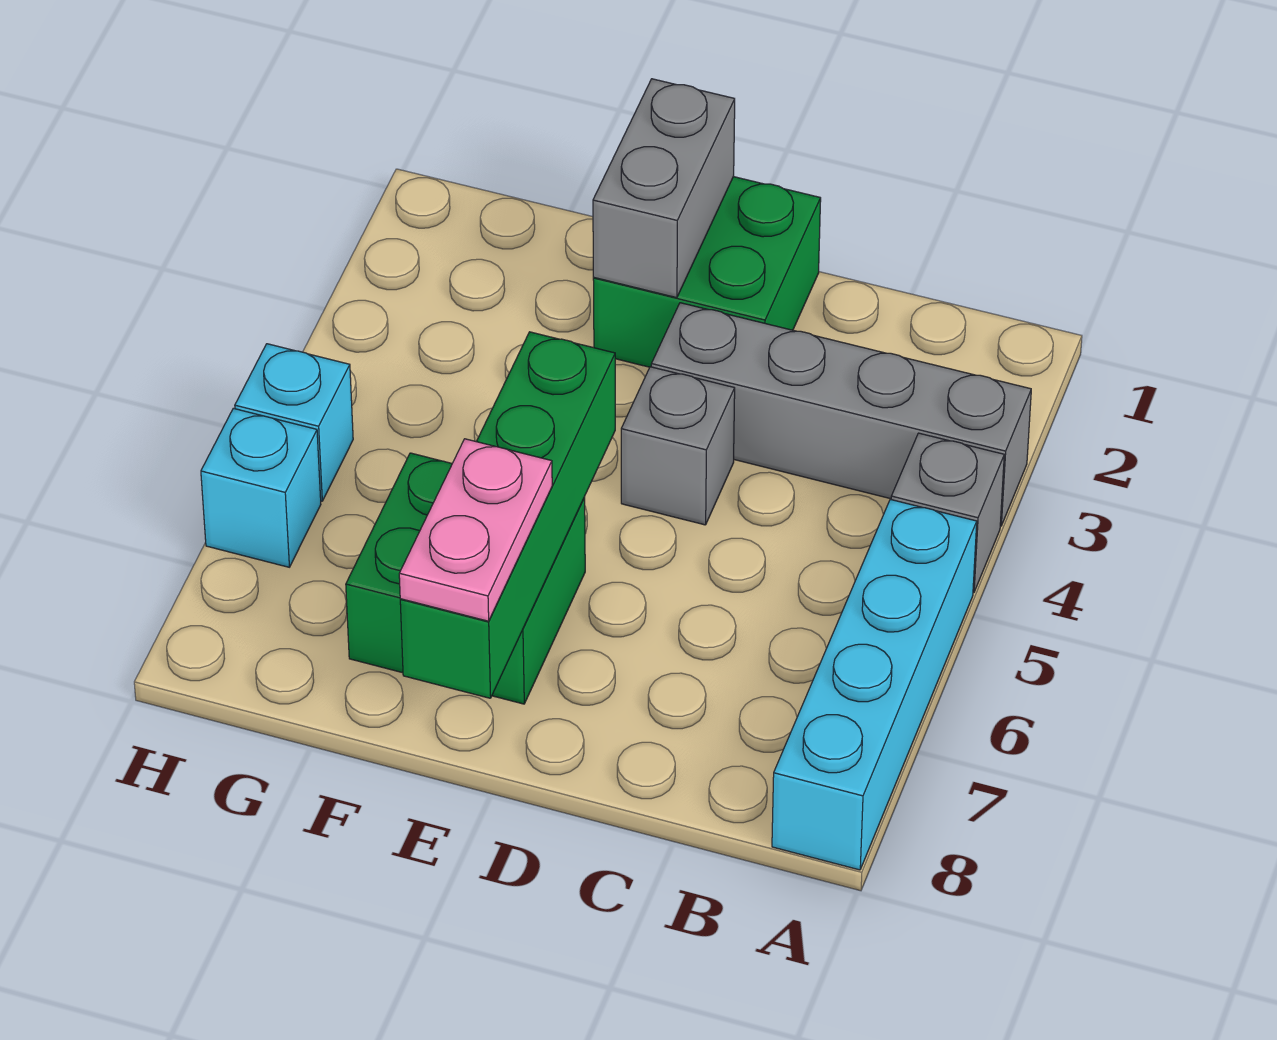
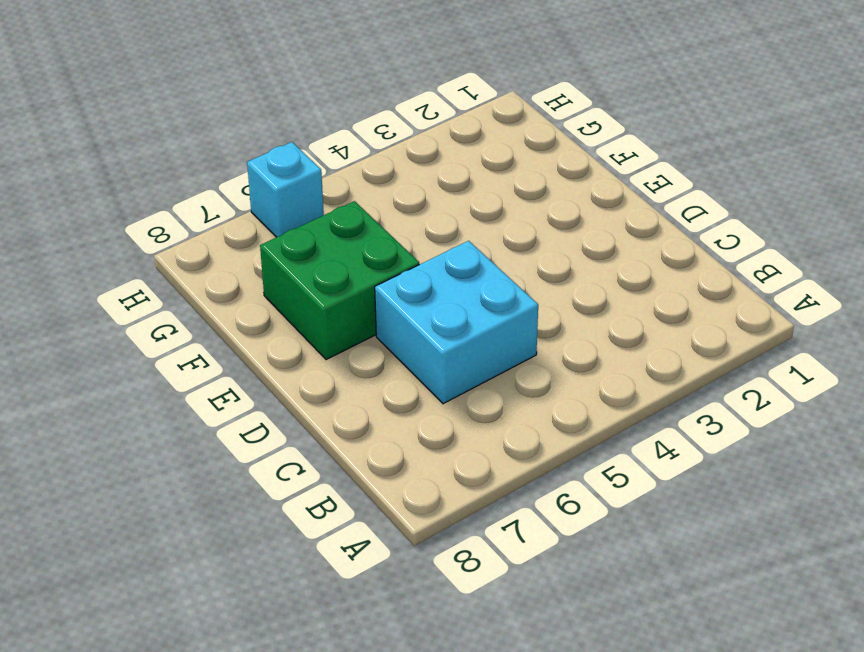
cyan brick C5:D6 level 1 -> none
none -> grey brick A3:D3 level 1
none -> grey brick A4 level 1

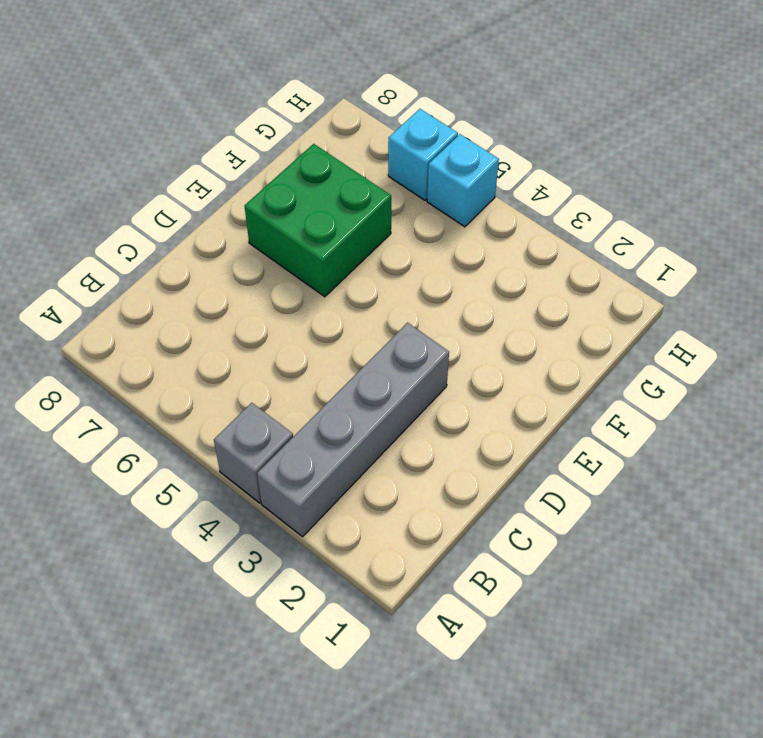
none -> cyan brick A5:A8 level 1
none -> green brick D1:E2 level 1

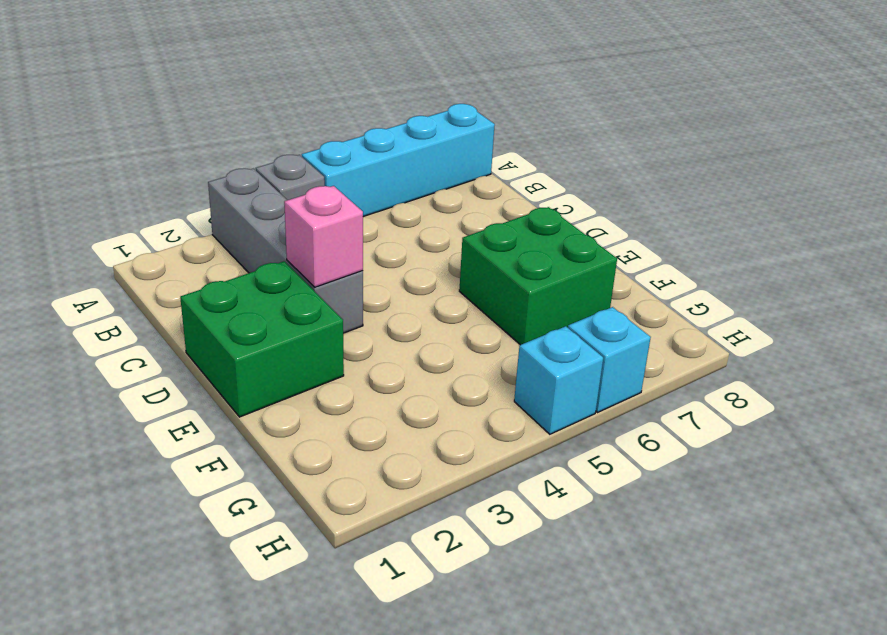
pink brick D3 level 2 -> none
none -> grey brick D4 level 1
none -> grey brick E1:E2 level 2

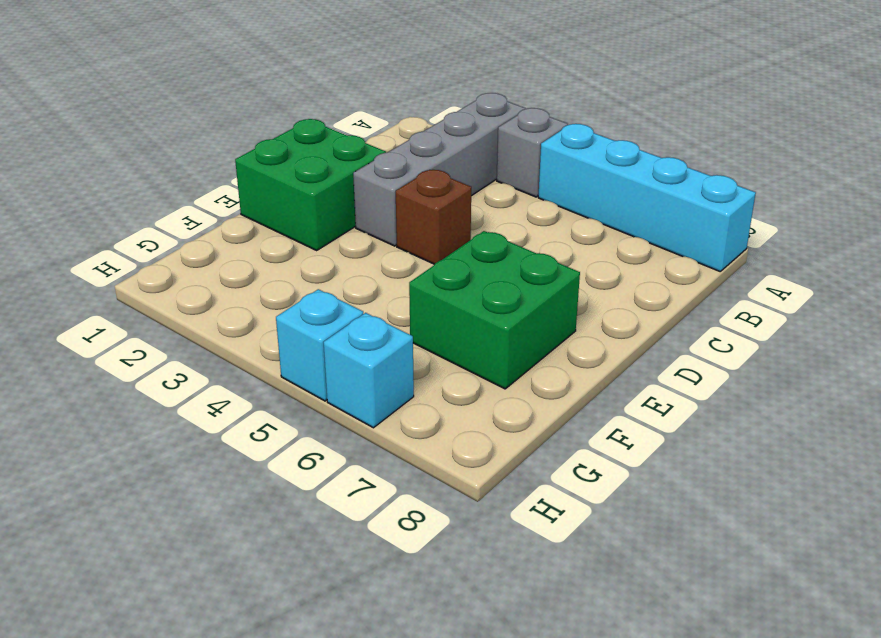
brown brick D4 level 1 -> grey brick D4 level 1
none -> grey brick E1:E2 level 2
none -> green brick E5:E8 level 2

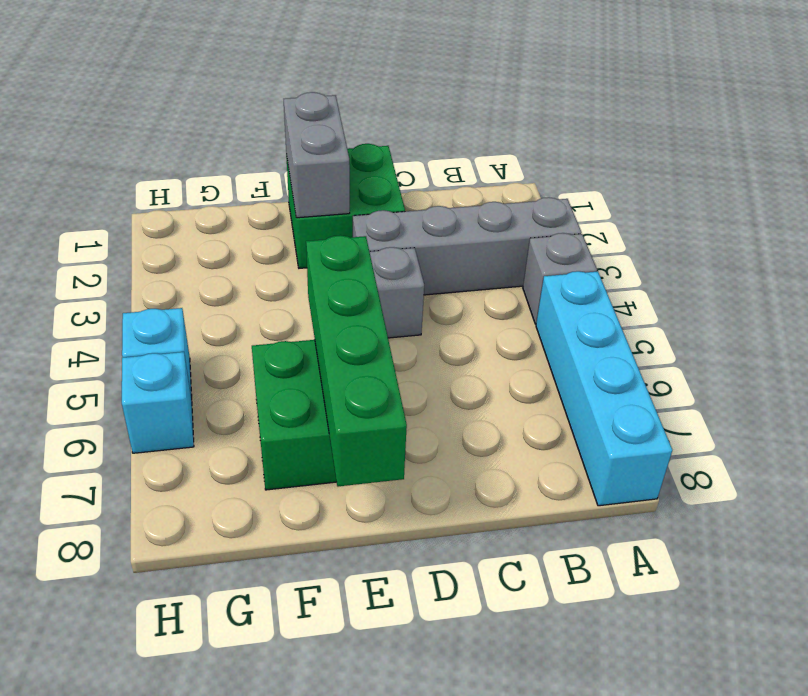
none -> pink plate E7:E8 level 3

